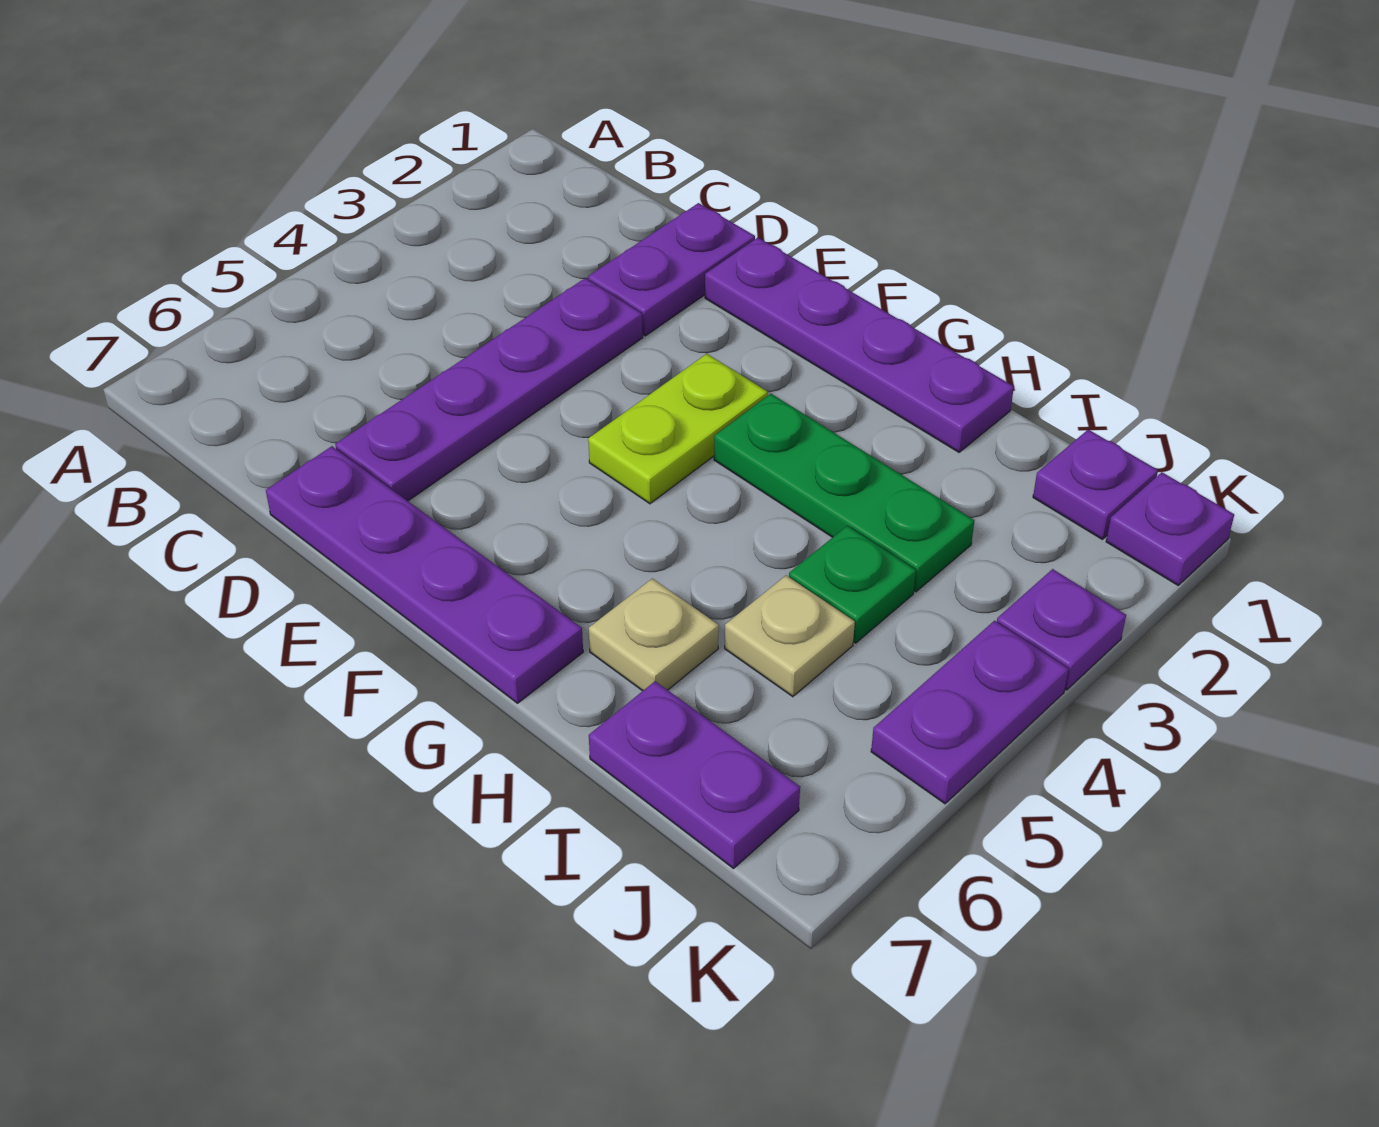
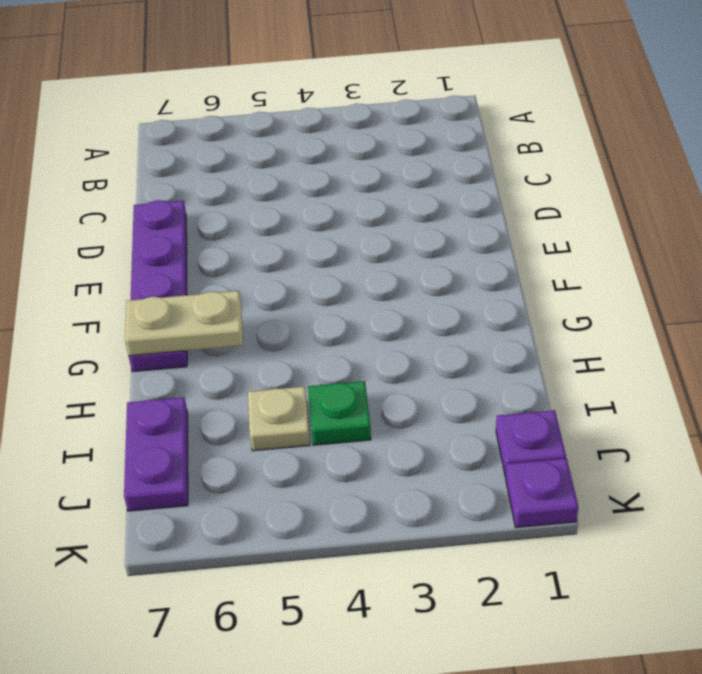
tan plate G6:G7 level 2 -> none
none -> purple plate D1:D2 level 1
none -> purple plate D3:D6 level 1
none -> purple plate E1:H1 level 1

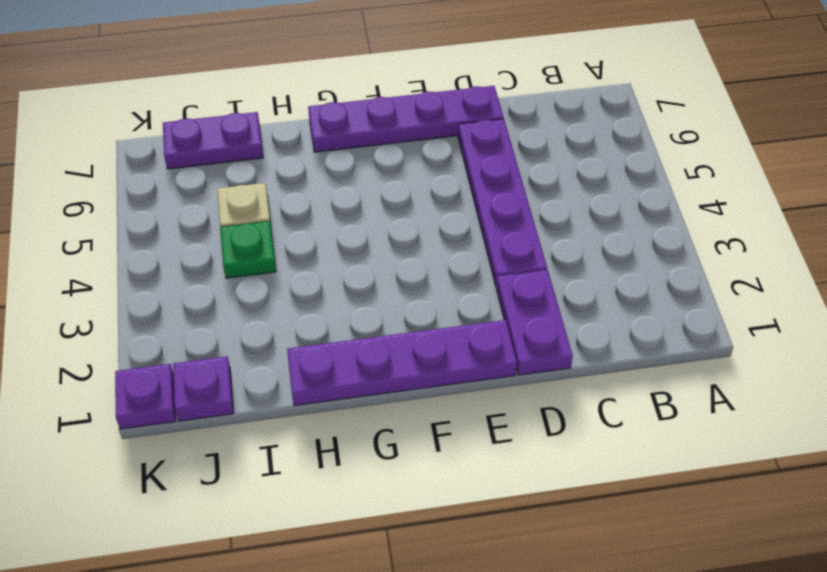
none -> lime plate F3:F4 level 1
none -> green plate G3:I3 level 1
none -> tan plate H6 level 1

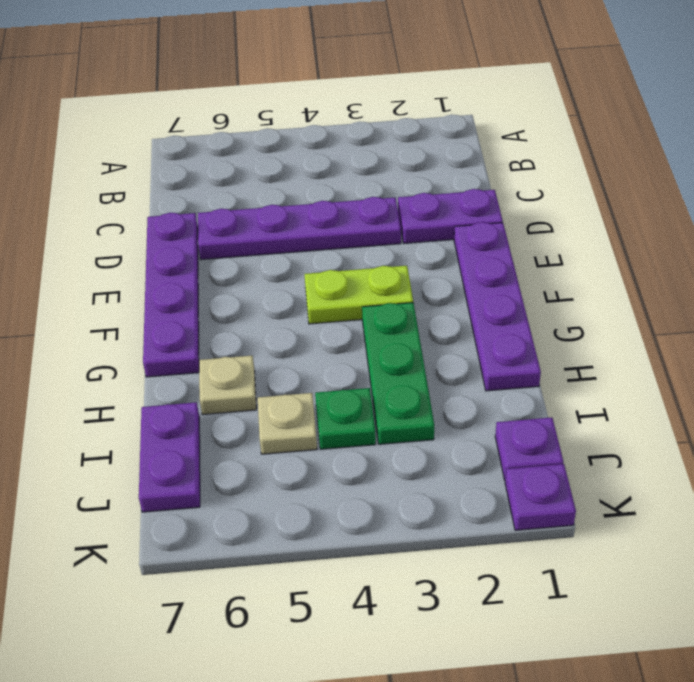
none -> purple plate K3 level 1
none -> purple plate K4:K5 level 1

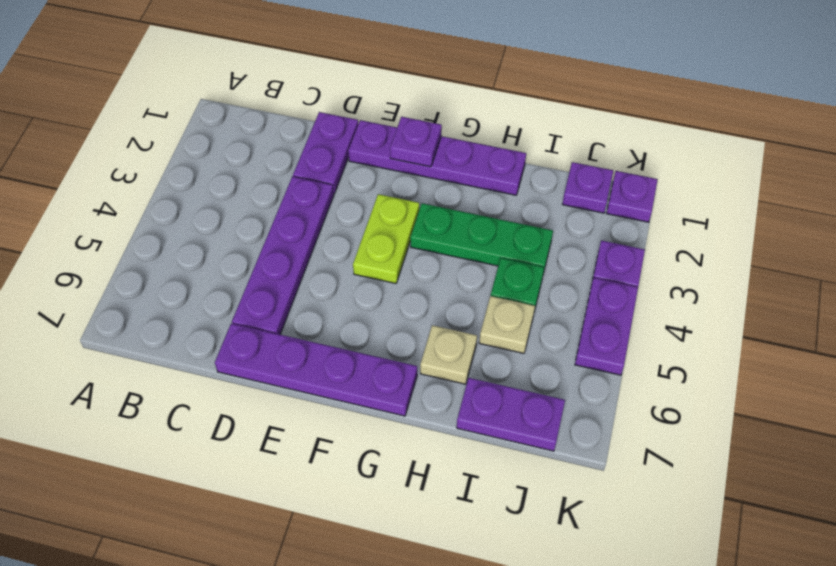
purple plate F1 level 2 -> none

